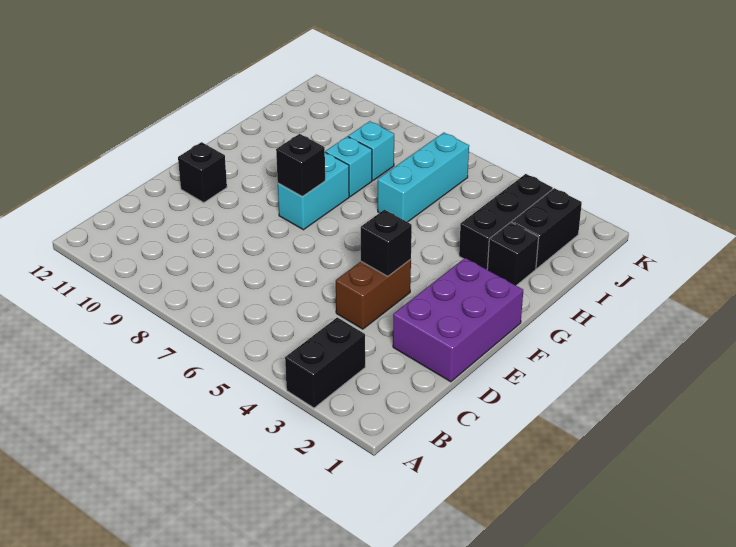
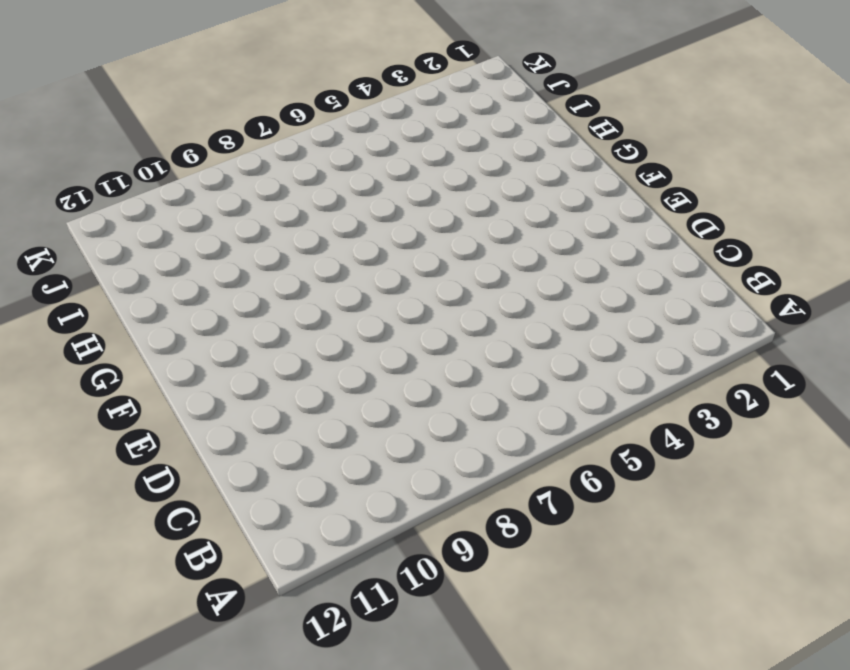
none -> black brick A3:B3 level 1
none -> purple brick D1:F2 level 1
none -> brown brick D4:E4 level 1

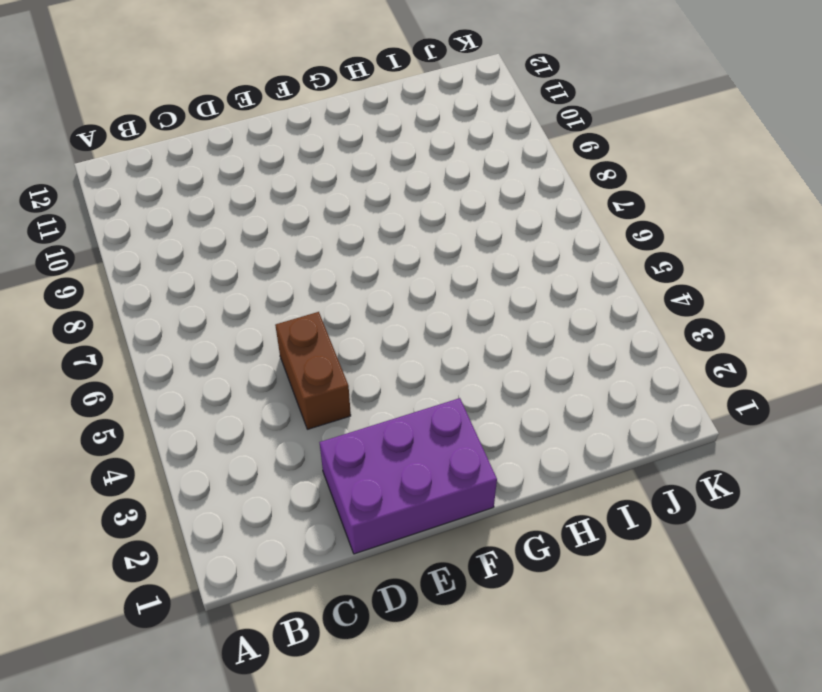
brown brick D4:D5 level 1 -> brown brick D4:E4 level 1
none -> black brick A3:B3 level 1
none -> black brick E11 level 1
none -> cyan brick F8:G8 level 1

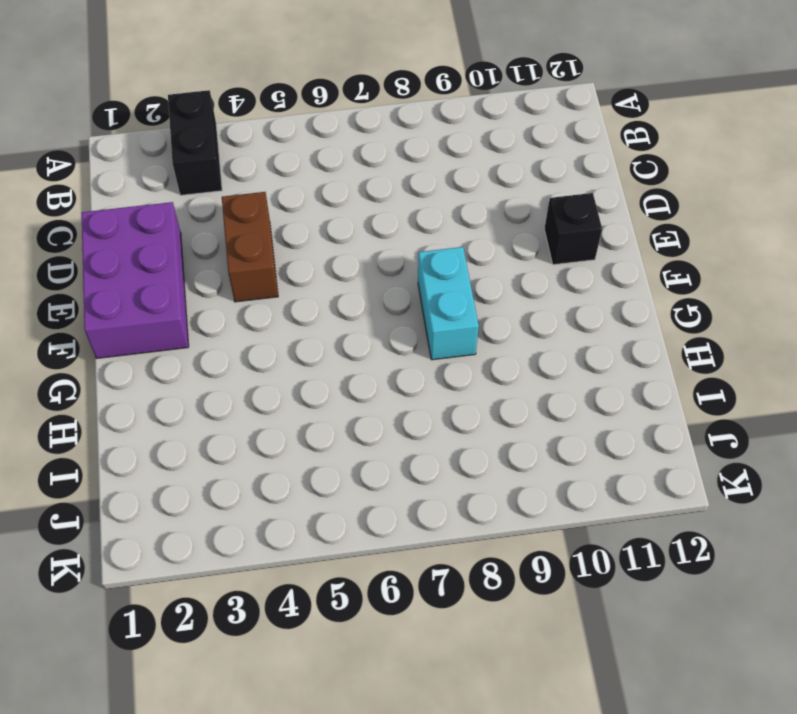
none -> black brick H2 level 1
none -> black brick H3:J3 level 1
none -> cyan brick H6:J6 level 1

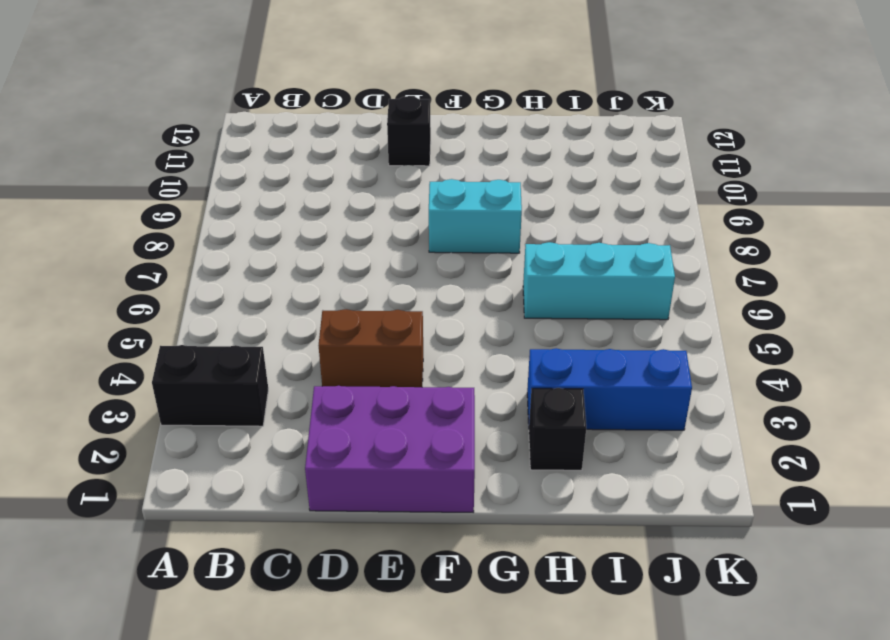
blue brick H3:J3 level 1 -> black brick H3:J3 level 1
none -> cyan brick H8 level 1
none -> black brick I2:J2 level 1
none -> cyan brick I8 level 1

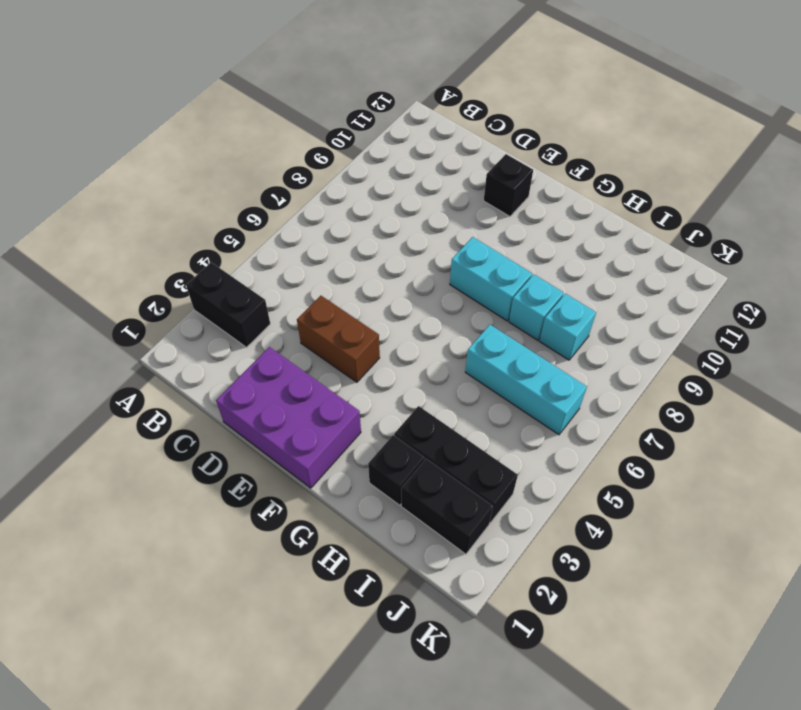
none -> black brick E4 level 2
none -> black brick F8 level 2

